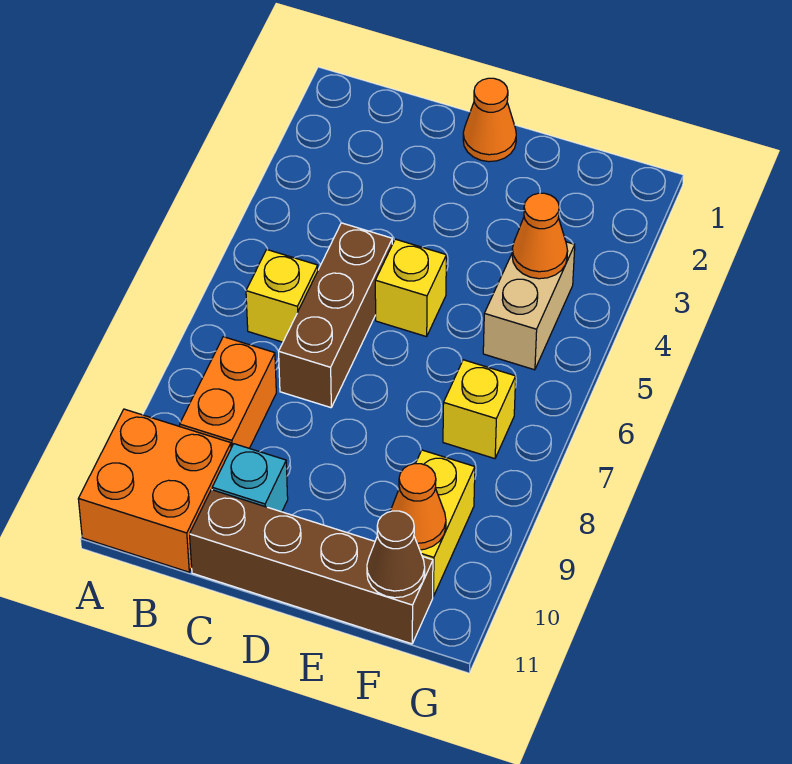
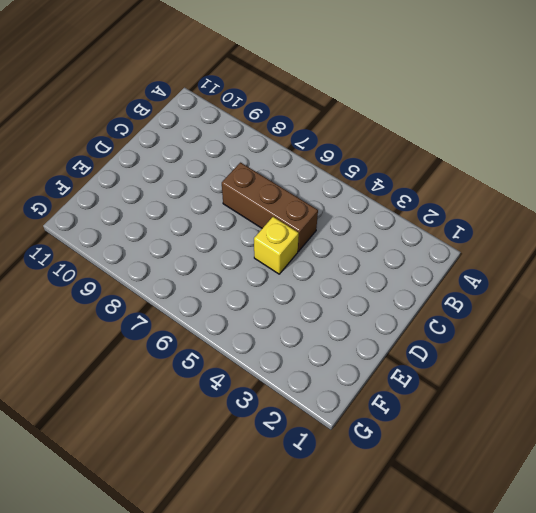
none -> orange brick A10:B11 level 1
none -> yellow brick B6 level 1
none -> orange brick B8:B9 level 1

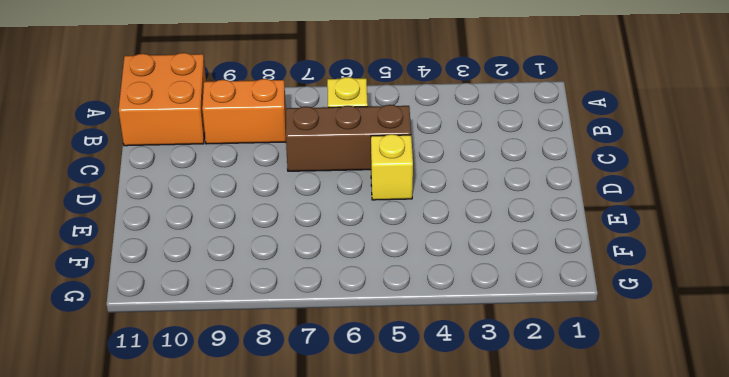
none -> cyan brick C10 level 1
none -> brown brick C11:F11 level 1
none -> orange cone D1 level 1

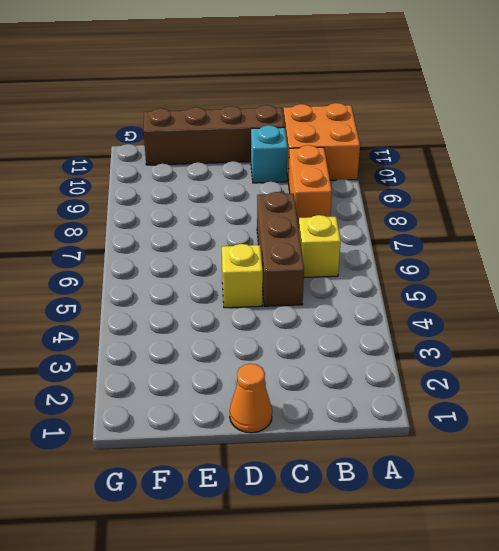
none -> tan brick F4:F5 level 1
none -> yellow brick F7 level 1
none -> yellow brick F9:F10 level 1

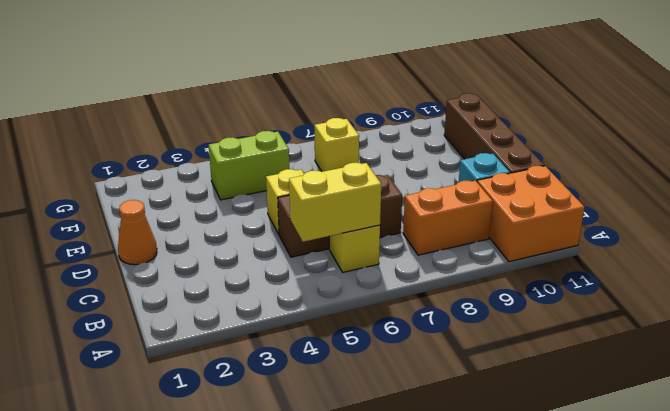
yellow brick B5:B6 level 2 -> yellow brick F9:F10 level 1
lime brick F4:F5 level 1 -> tan brick F4:F5 level 1
none -> orange cone F4 level 2
none -> orange cone F10 level 2
none -> brown cone F11 level 2

